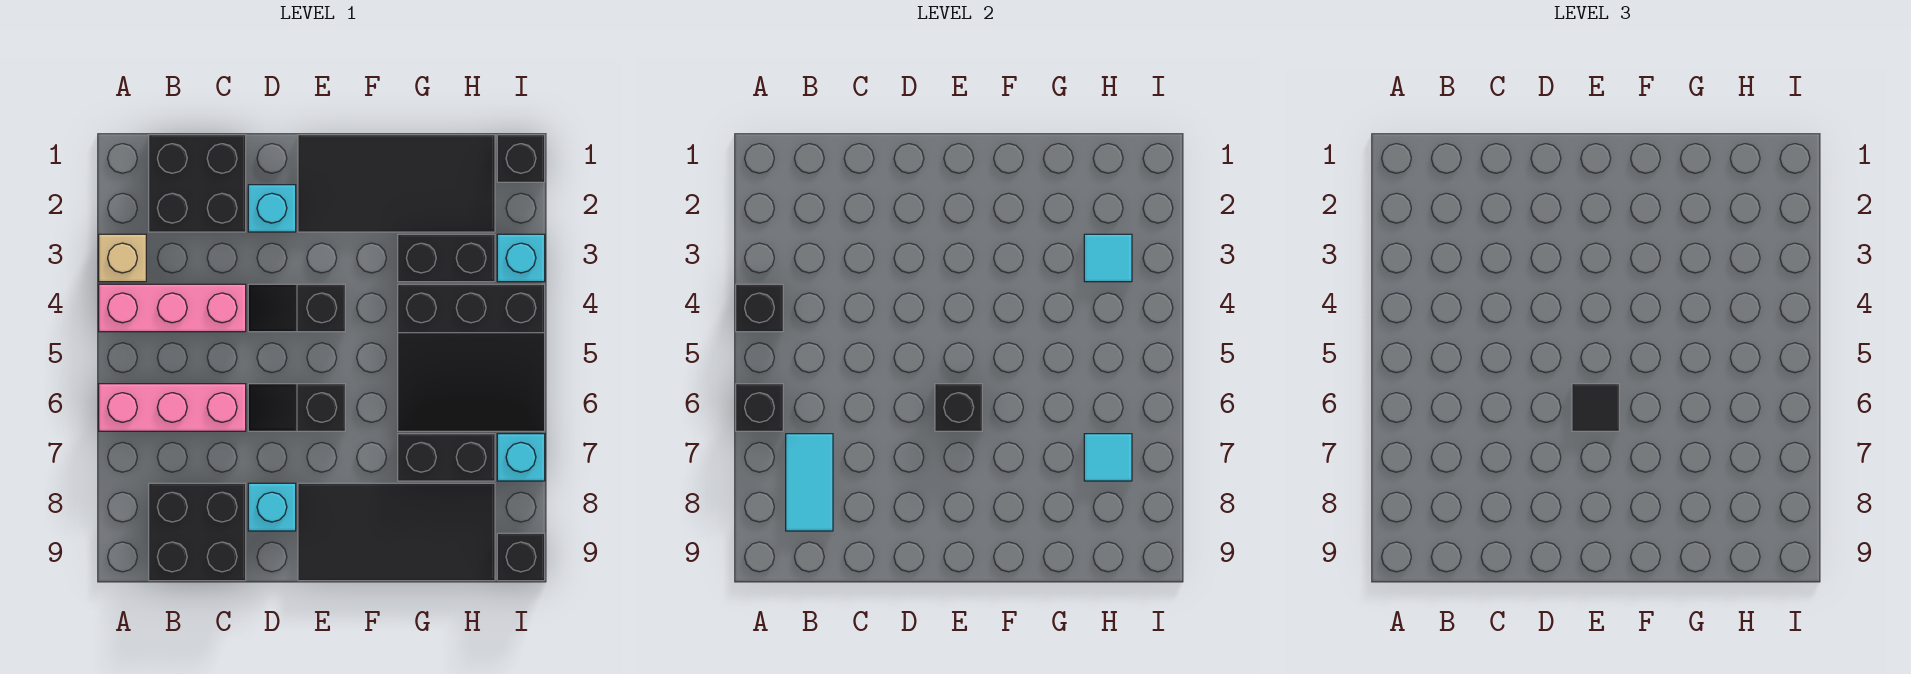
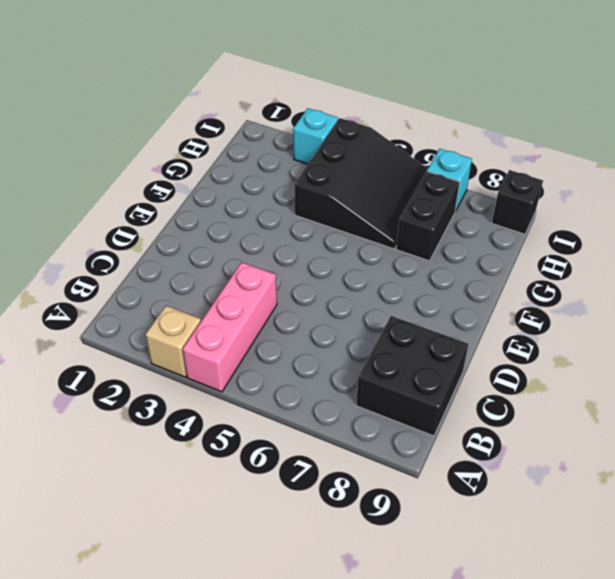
none -> pink brick A6:C6 level 1
none -> black brick B1:C2 level 1
none -> cyan brick D2 level 1

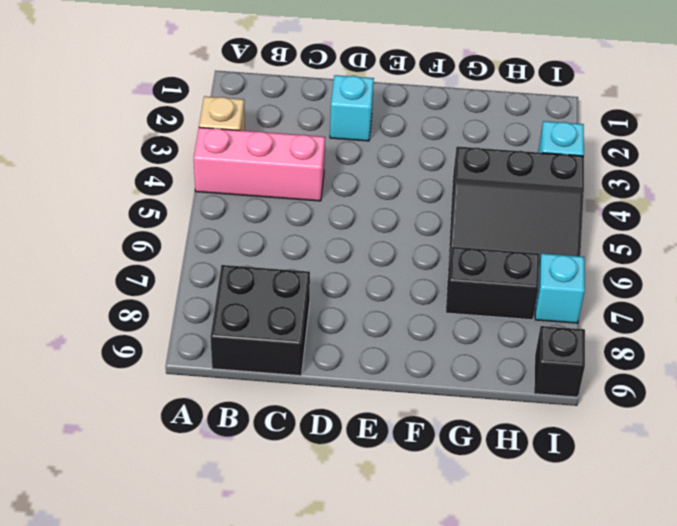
none -> pink brick A6:C6 level 1
none -> black brick B1:C2 level 1
none -> black slope D4:E4 level 1 top E

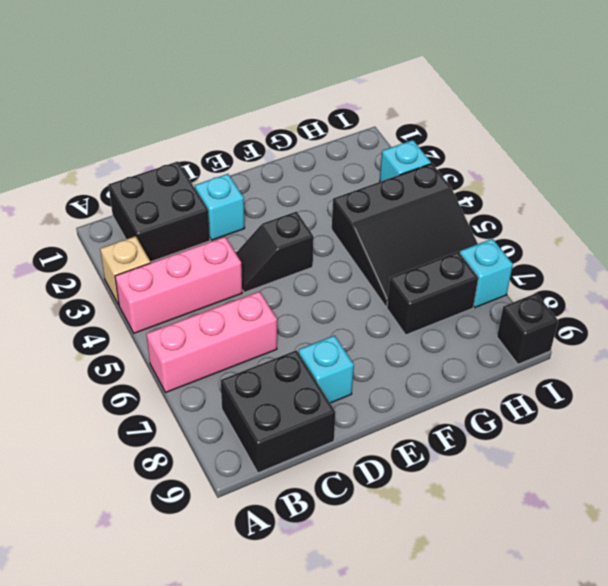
none -> black slope D6:E6 level 1 top E
none -> black tile E1:H2 level 1
none -> black tile E8:H9 level 1

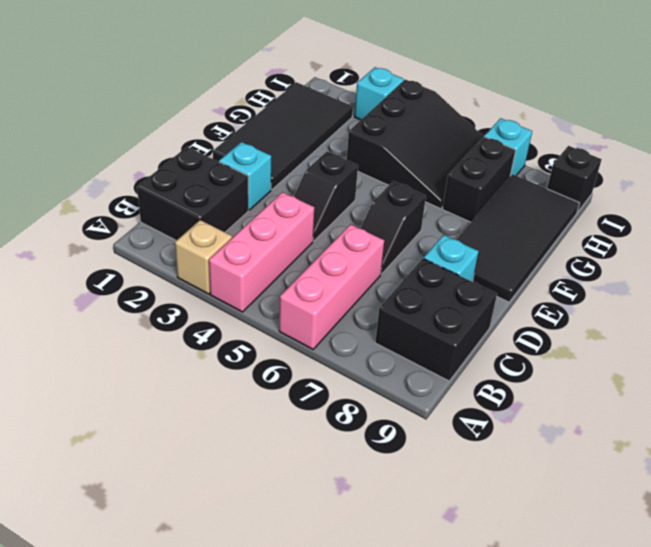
none -> black brick G3:H3 level 1
none -> black brick I1 level 1
none -> black brick A4 level 2

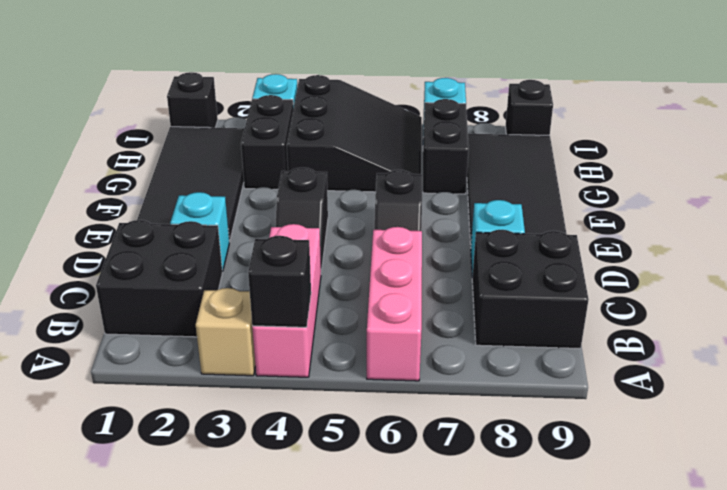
none -> black brick A6 level 2
none -> cyan tile B7:B8 level 2
none -> black brick E6 level 2

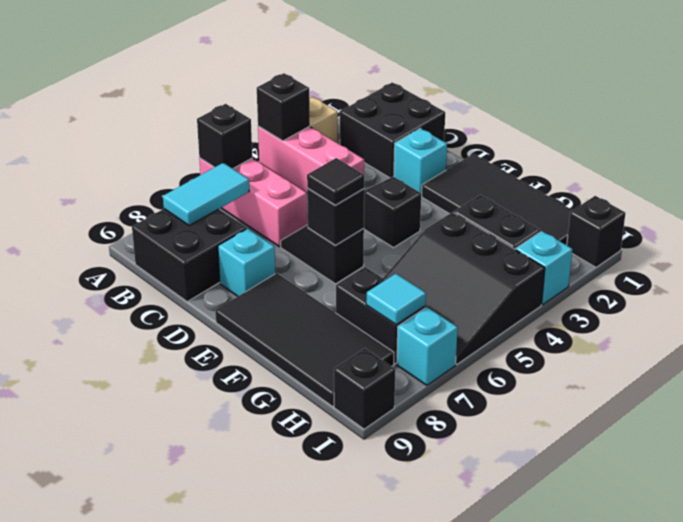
none -> cyan tile H3 level 2

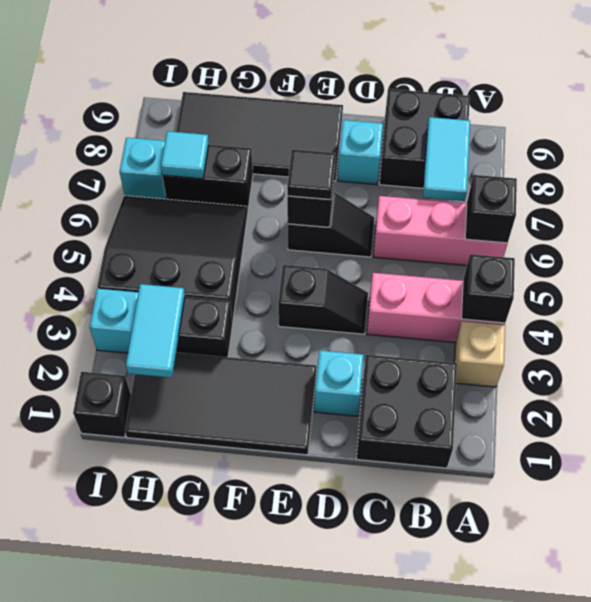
cyan tile H2:H3 level 2 -> cyan tile H3 level 2
none -> black brick I9 level 1

